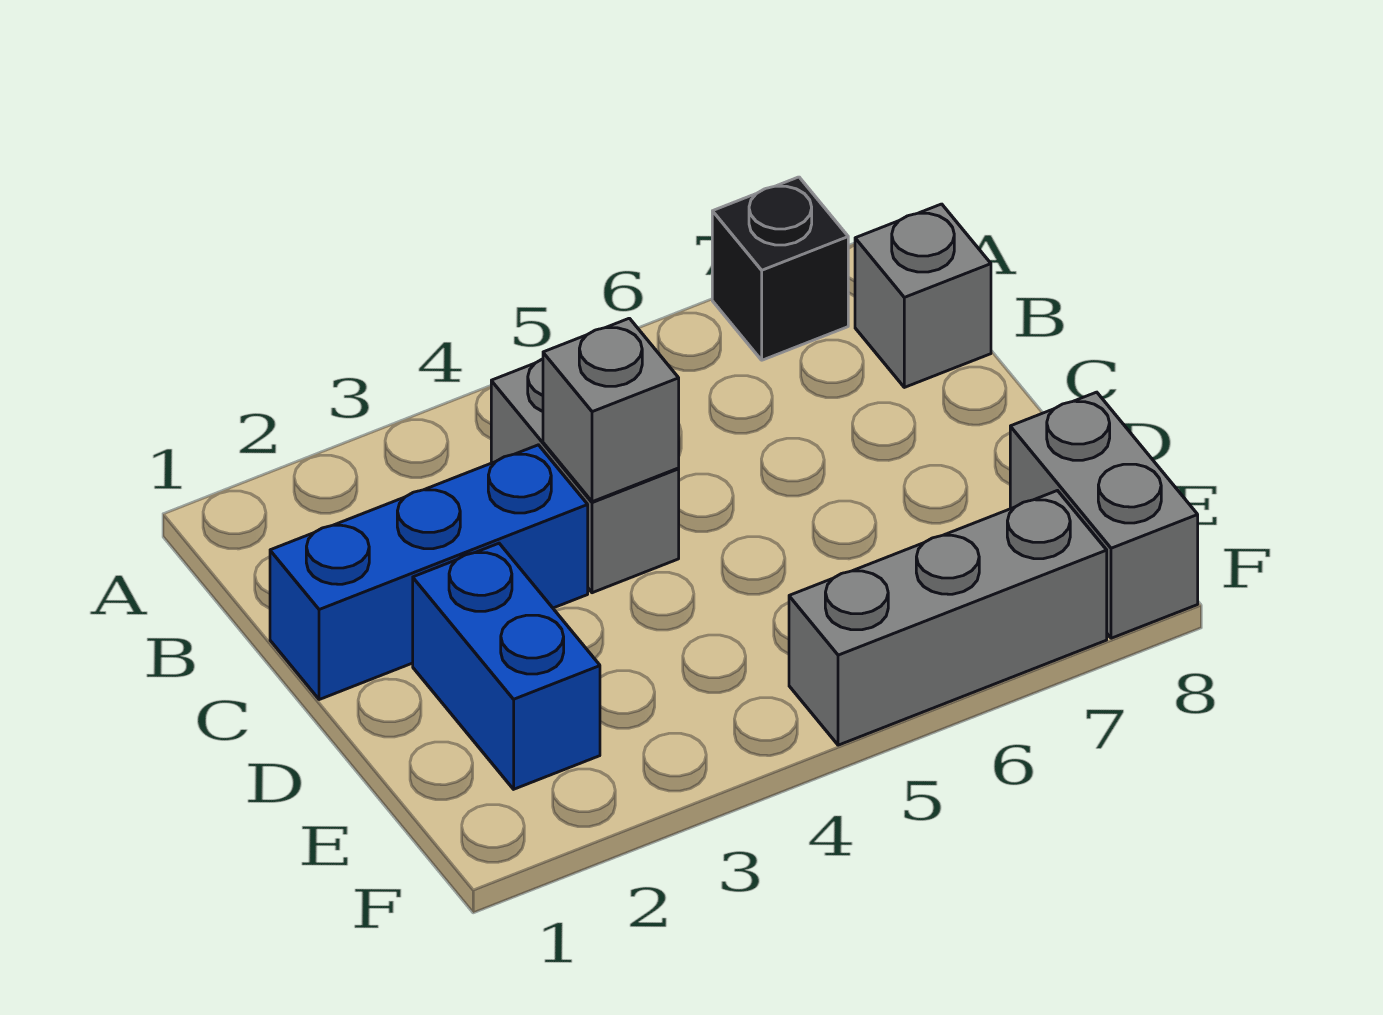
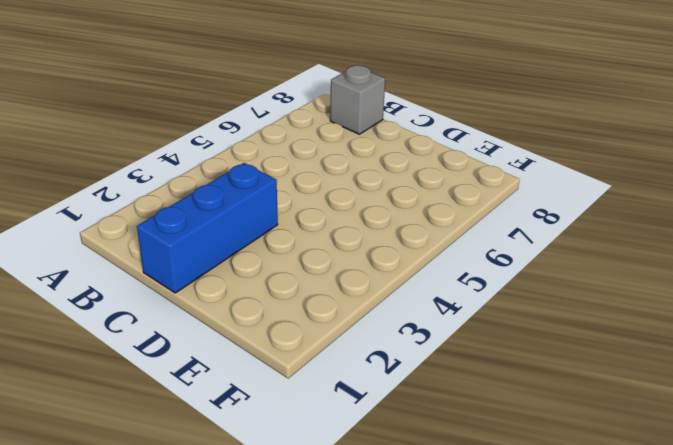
none -> black brick A7 level 1
none -> grey brick B4:C4 level 1

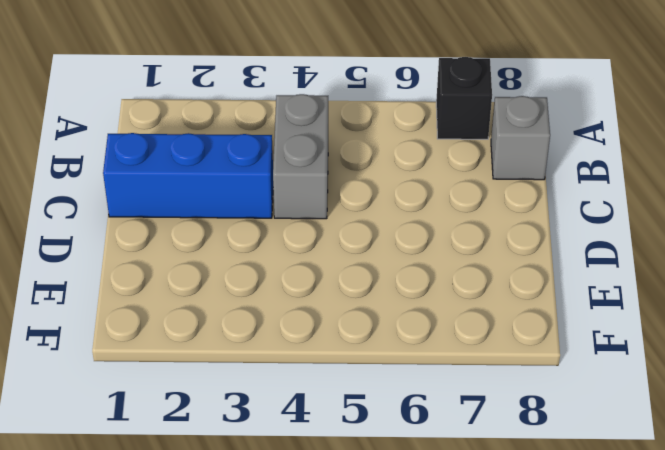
none -> blue brick D2:E2 level 1
none -> grey brick E8:F8 level 1

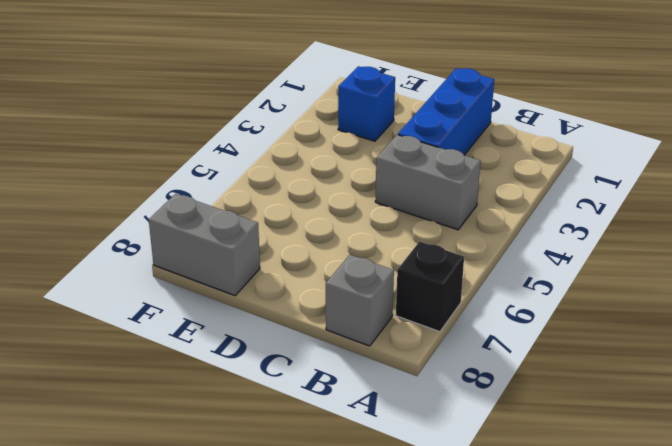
blue brick E2 level 1 -> blue brick D2:E2 level 1
none -> grey brick F5:F7 level 1
none -> grey brick C4 level 2

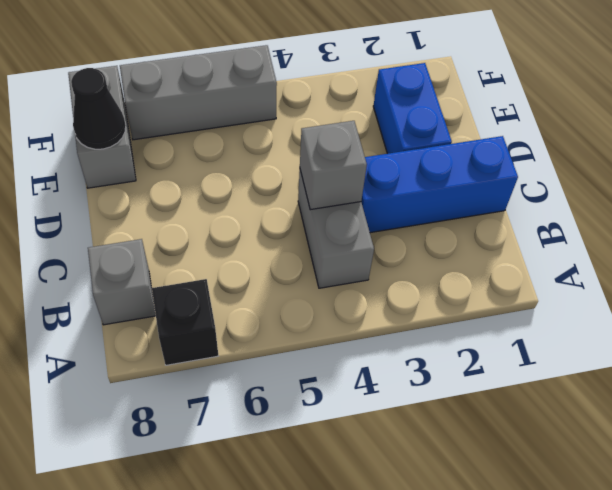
black cone E8 level 2 -> none

